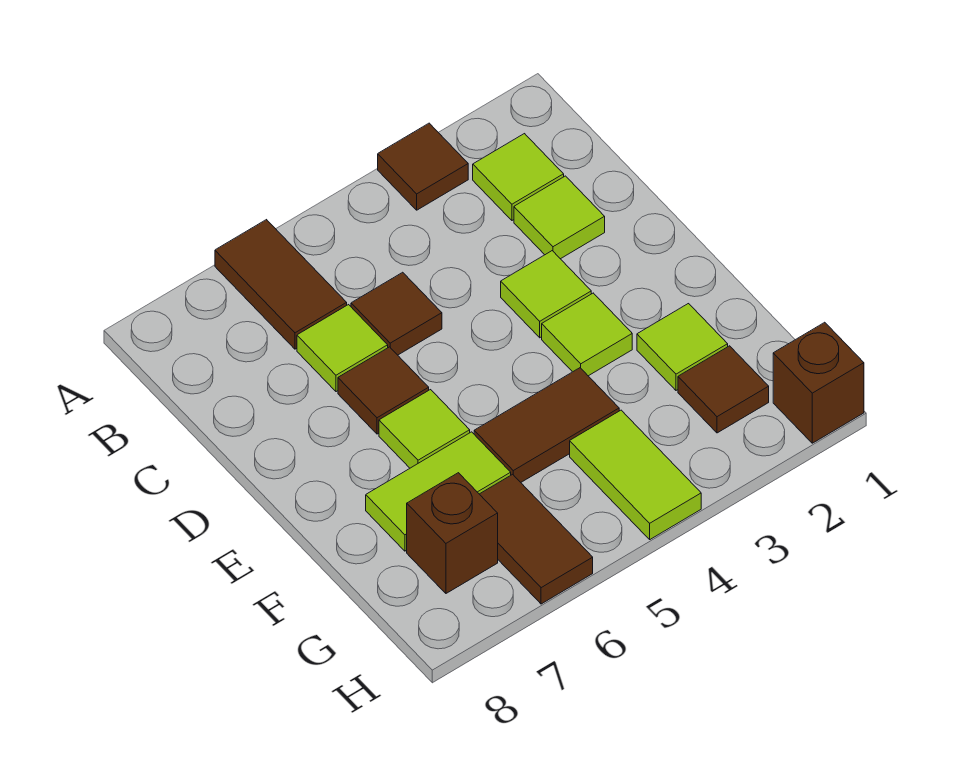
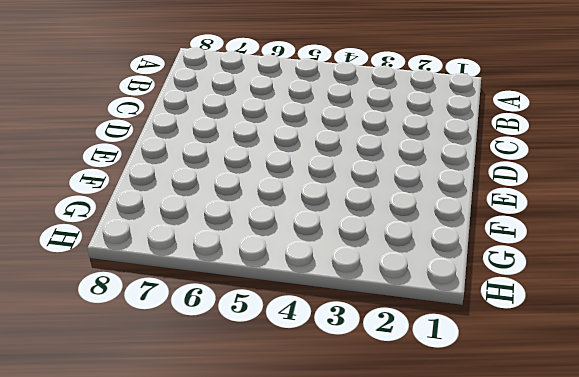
none -> brown tile A3 level 1
none -> brown tile A6:B6 level 1
none -> lime tile B2 level 1

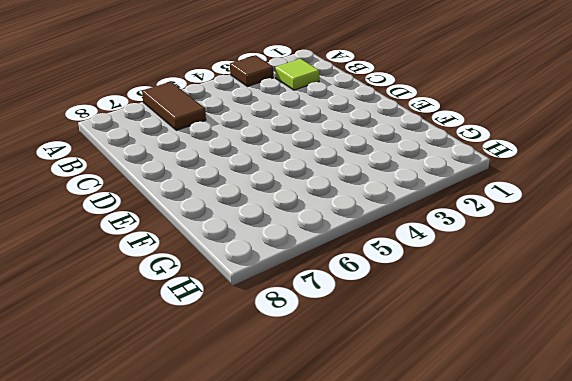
none -> lime tile C2 level 1
none -> brown tile C5 level 1
none -> lime tile C6 level 1

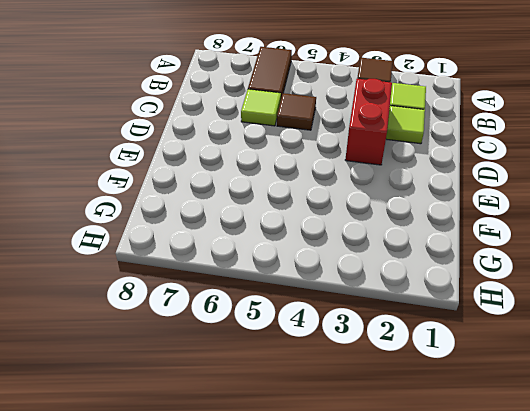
red brick C3:D3 level 1 -> lime tile D3 level 1
none -> brown tile D6 level 1
none -> lime tile E3 level 1
none -> lime tile E6 level 1

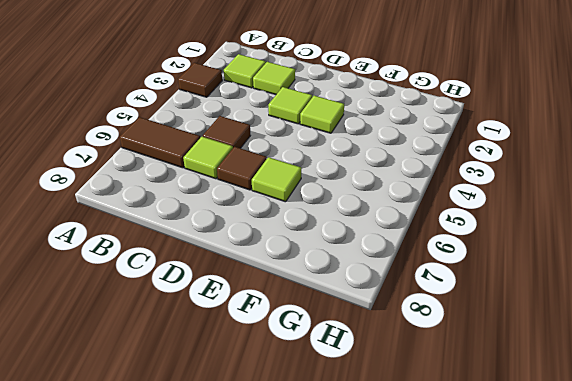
none -> lime tile F2 level 1
none -> brown tile F4:F5 level 1
none -> lime tile F6:F7 level 1

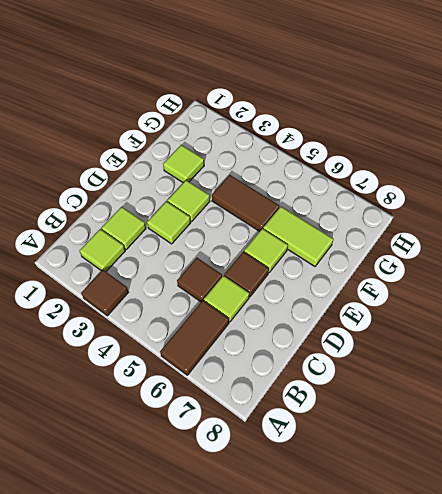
none -> brown tile G2 level 1
none -> lime tile G4:H4 level 1
none -> brown tile G6:H6 level 1

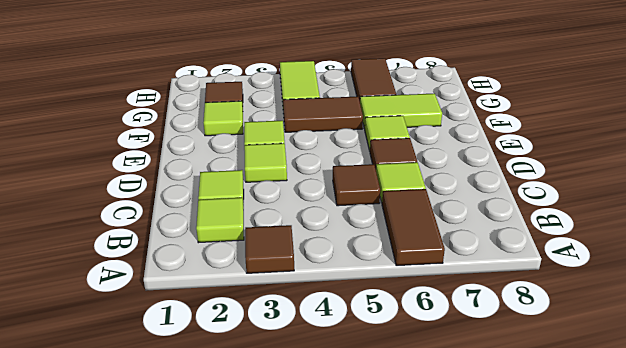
none -> brown brick G7 level 1
none -> brown brick H1 level 1

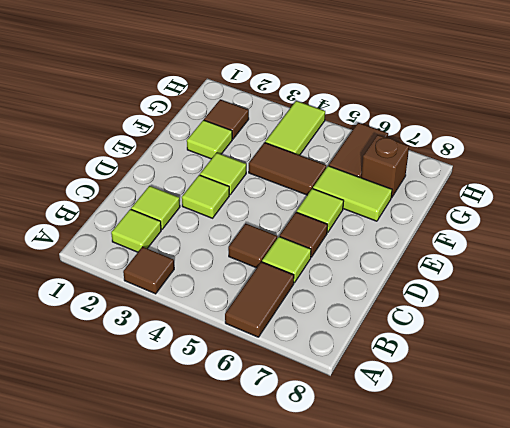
none -> brown brick H1 level 1

